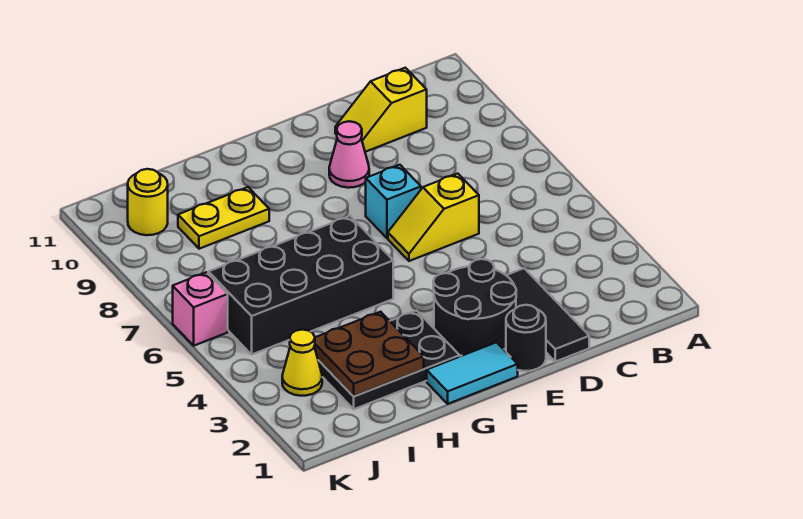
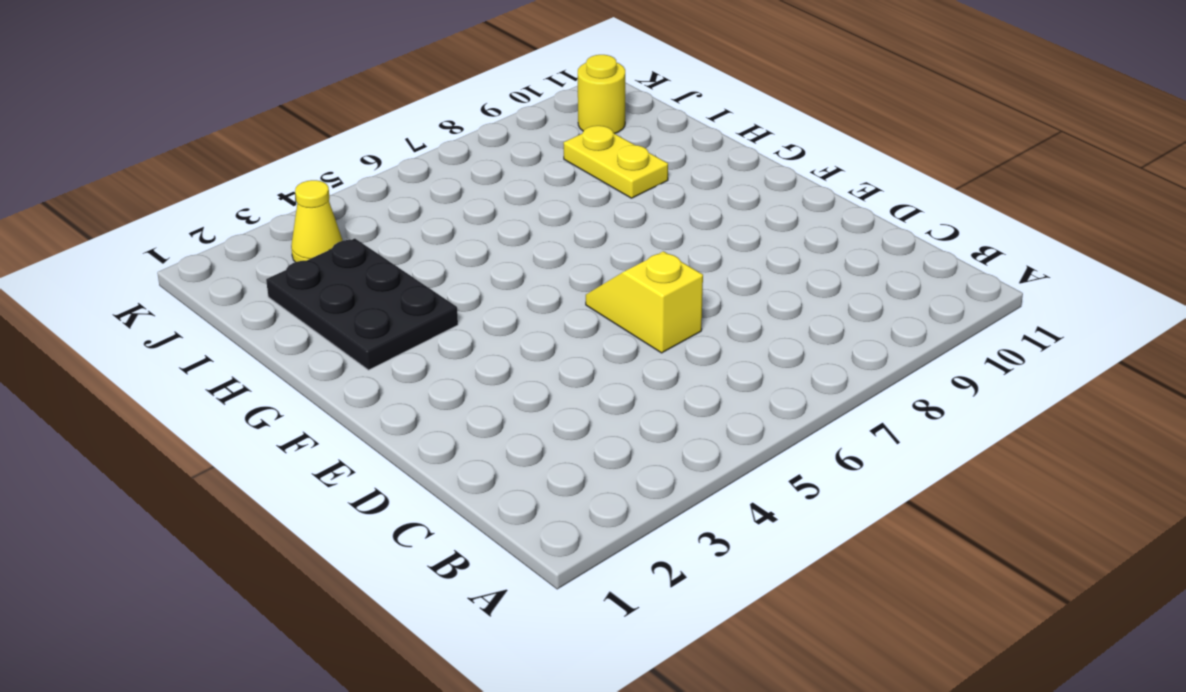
none -> yellow slope C10:D10 level 1 top C
none -> black tile D1:D3 level 1
none -> black round brick E1 level 1

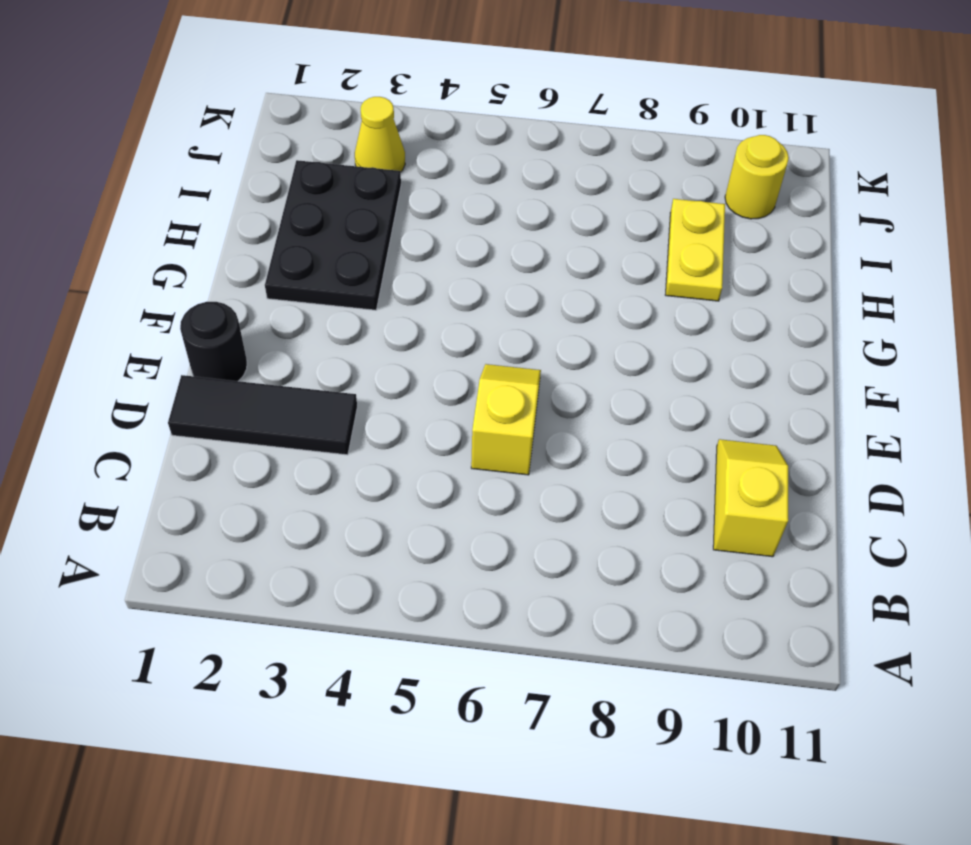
none -> black round brick E2:F3 level 1
none -> cyan brick E7 level 1
none -> pink cone E9 level 1

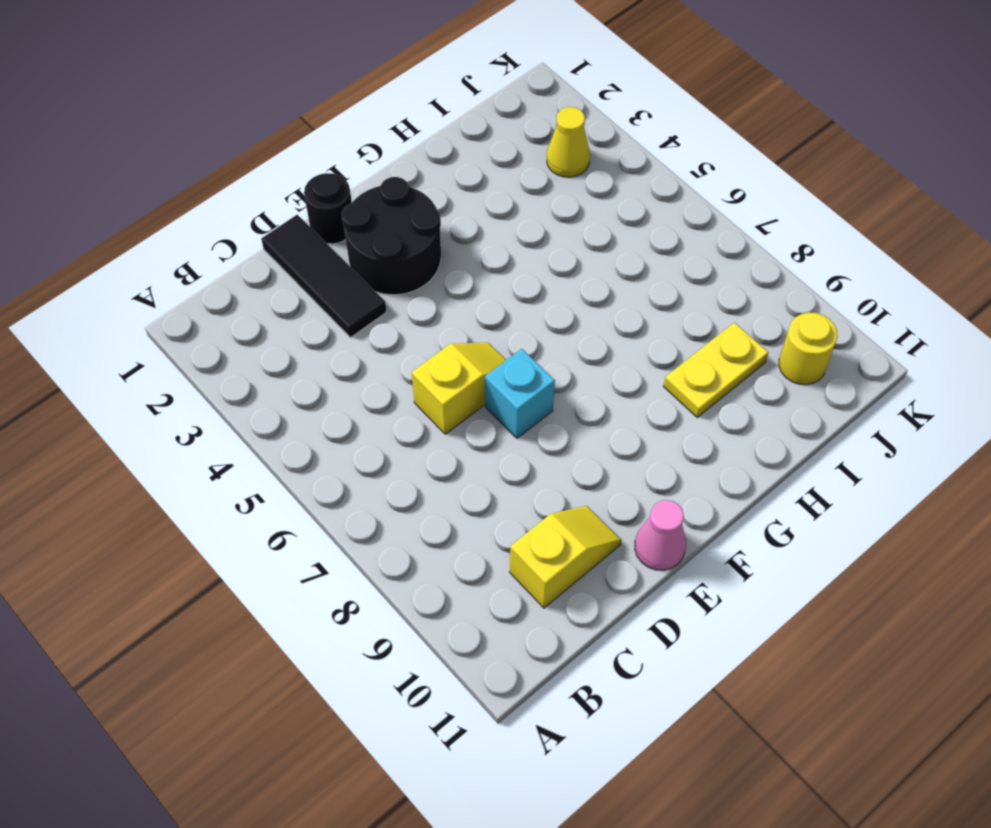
pink cone E11 level 1 -> pink cone E9 level 1
none -> cyan tile F1:G1 level 1
none -> black plate G2:I3 level 1
none -> black brick G5:J6 level 1

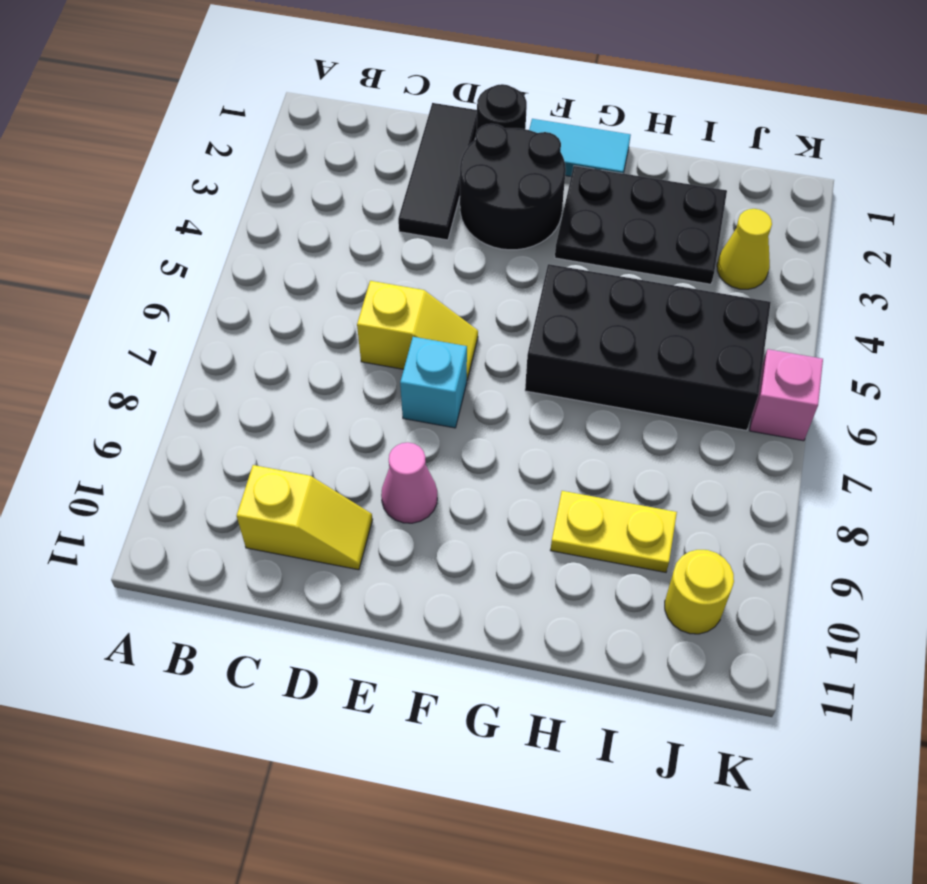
none -> brown plate H2:I3 level 2

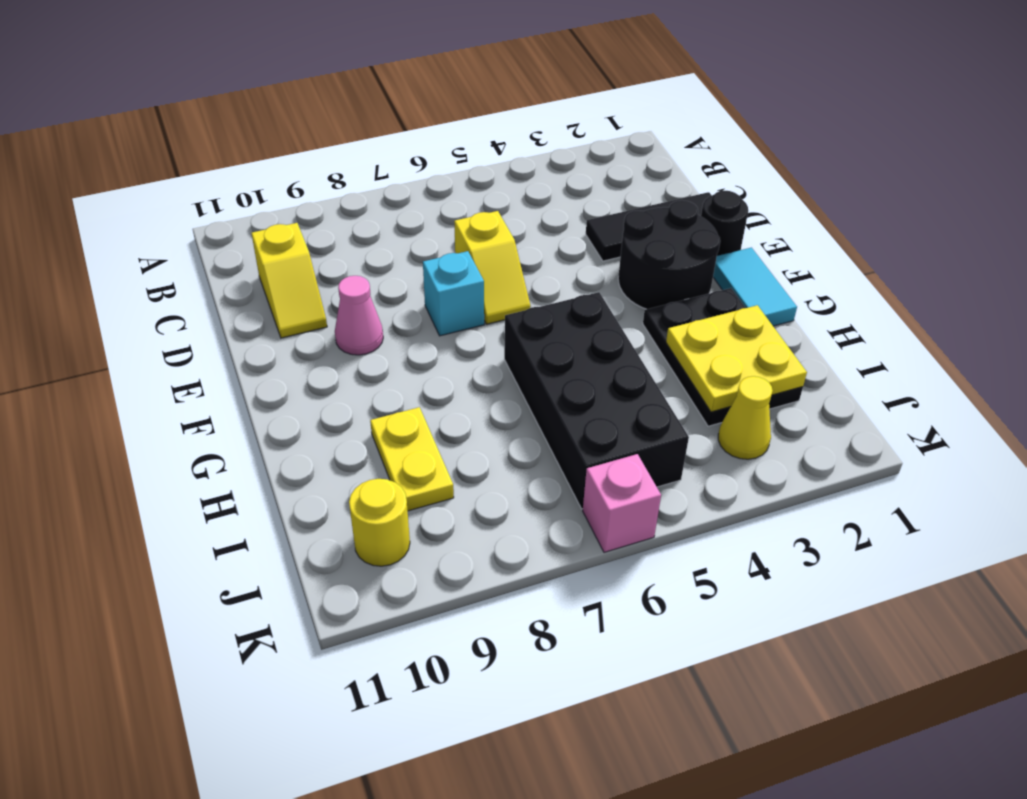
yellow plate H2:I3 level 2 -> brown plate H2:I3 level 2

